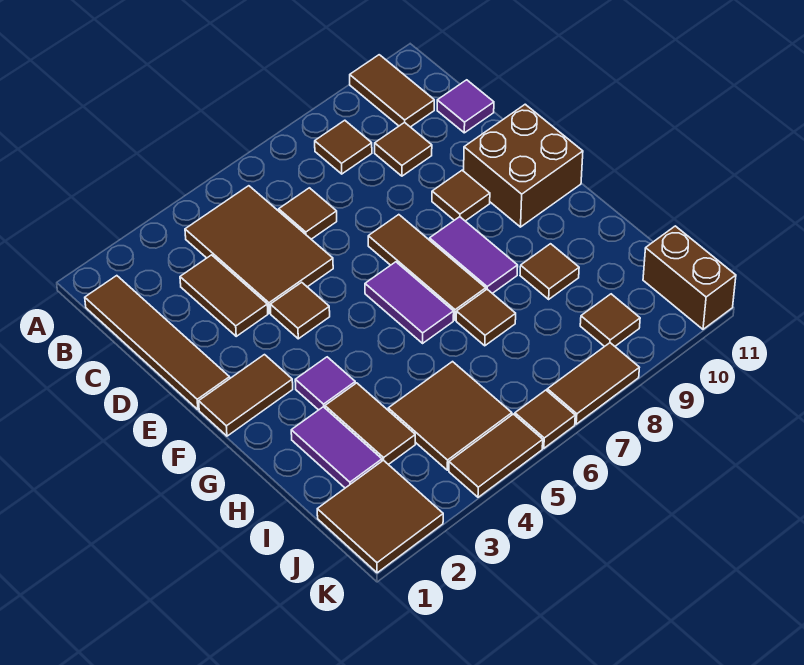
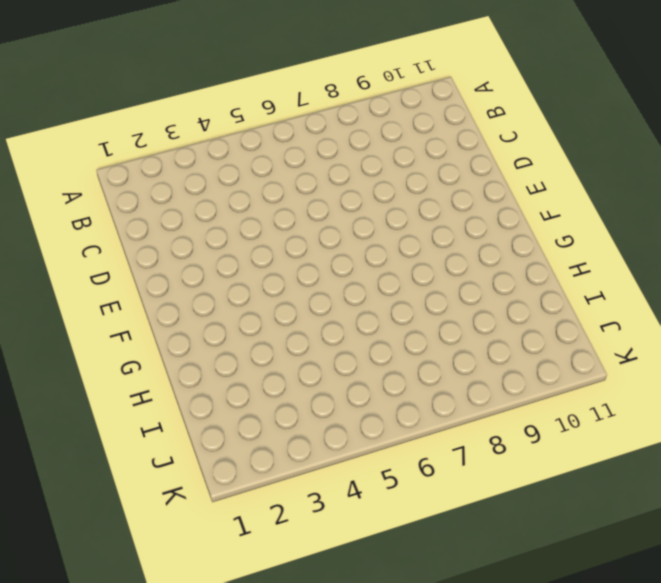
none -> brown tile A10:B10 level 1
none -> brown tile B1:E1 level 1
none -> brown tile B4:D5 level 1

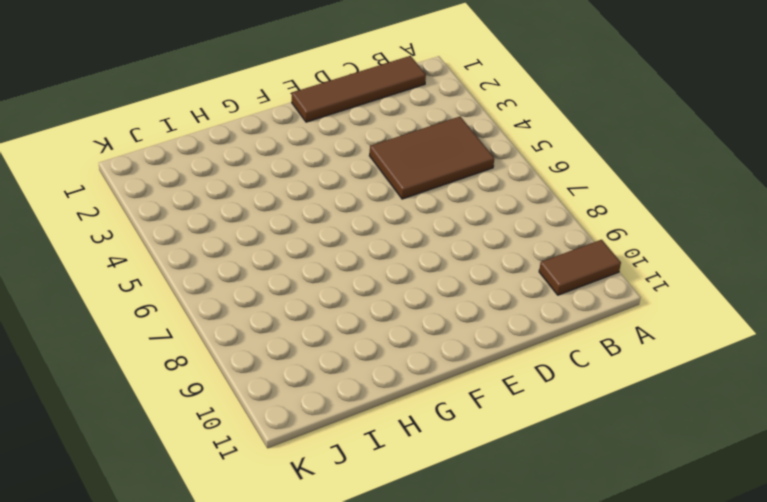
none -> brown tile B8 level 1
none -> brown tile C3:D3 level 1
none -> brown tile C6 level 1

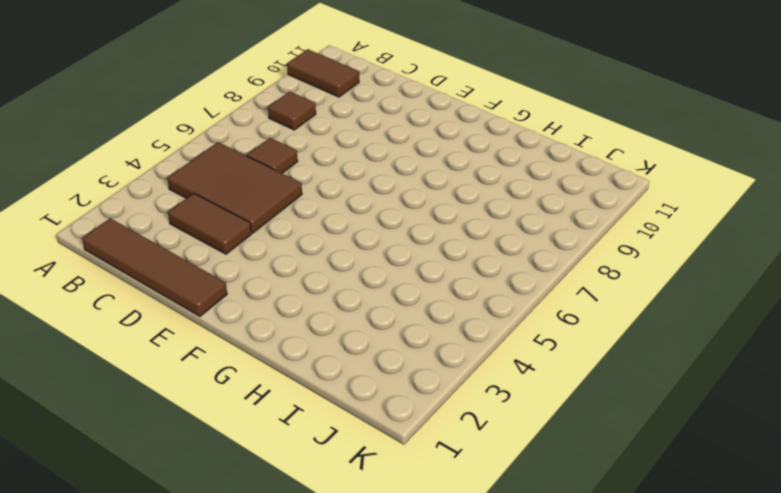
none -> brown tile C9 level 1
none -> purple tile C11 level 1
none -> brown tile E4 level 1

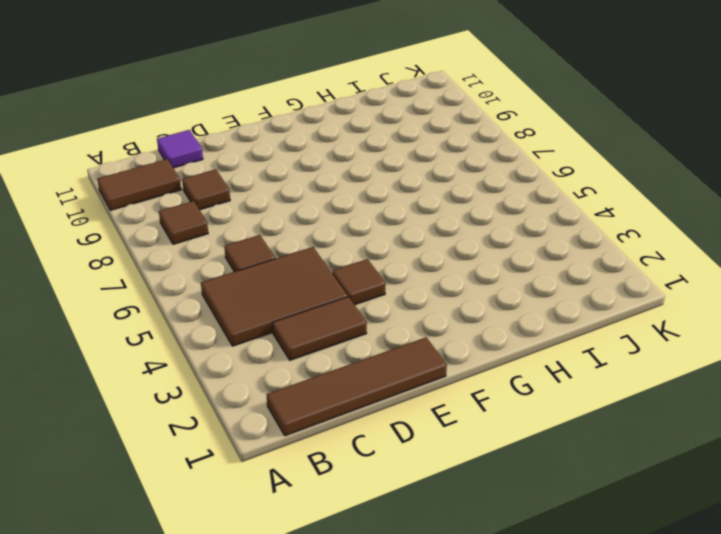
none -> brown tile E7:G7 level 1
none -> brown tile E9 level 1
none -> brown brick E10:F11 level 1

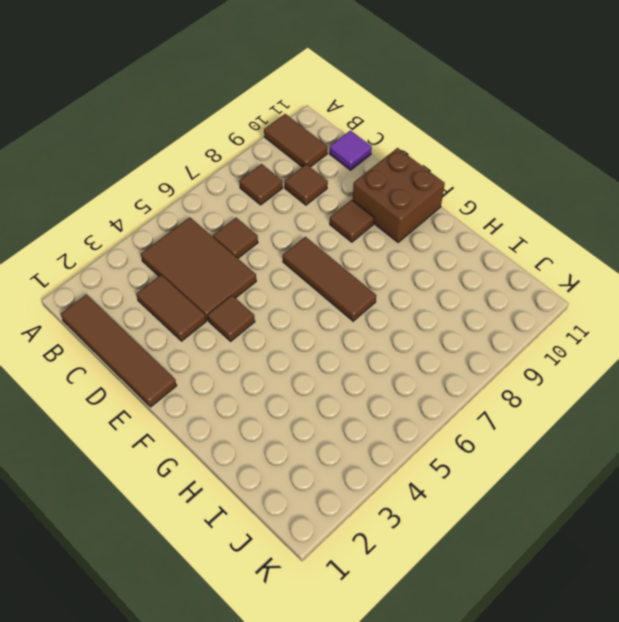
none -> brown tile F1:F2 level 1
none -> purple tile F6:G6 level 1
none -> purple tile F8:G8 level 1

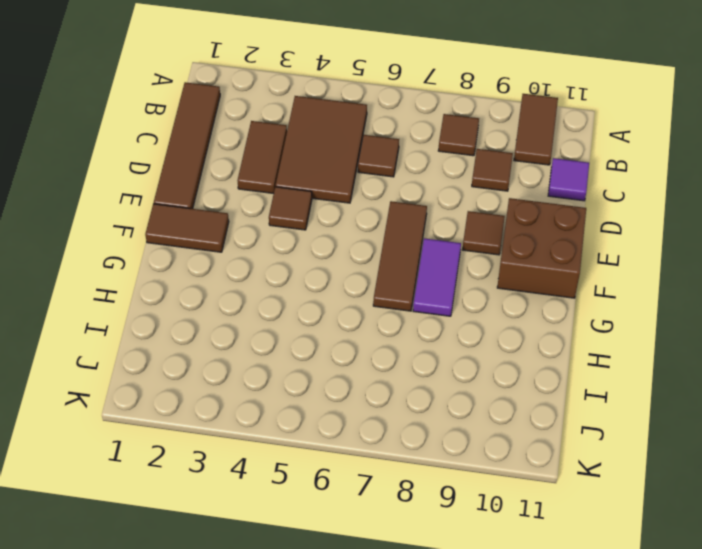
none -> purple tile F6:G6 level 1
none -> purple tile G3 level 1
none -> purple tile H2:I2 level 1

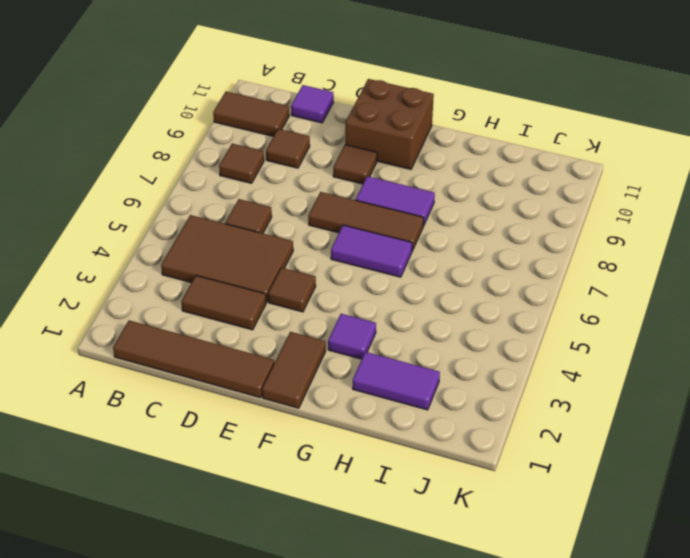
none -> brown tile H3:I3 level 1
none -> brown tile H7 level 1
none -> brown tile H9 level 1

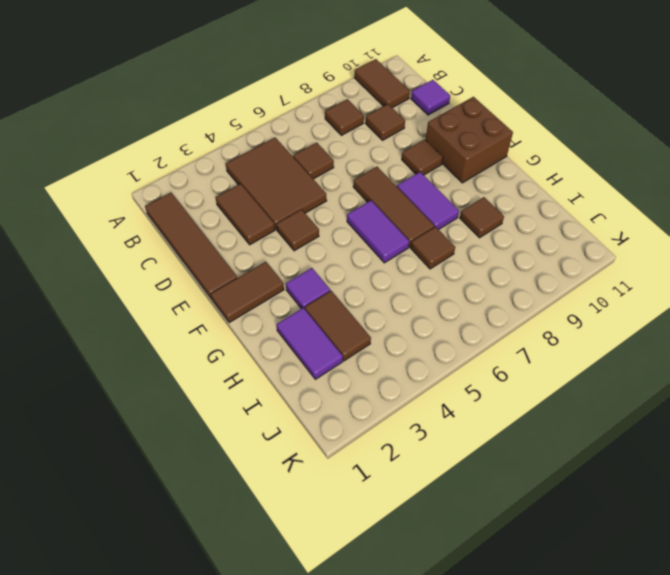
none -> brown tile I4:J5 level 1
none -> brown tile J1:K2 level 1
none -> brown tile J9 level 1

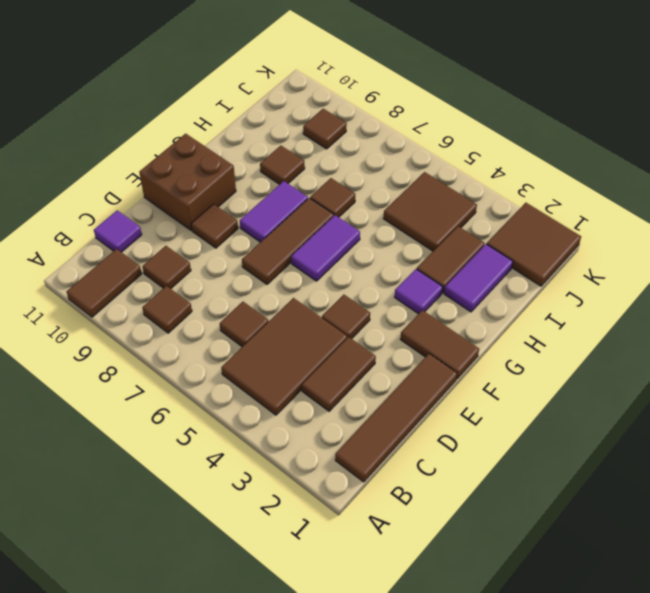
none -> brown brick J11:K11 level 1
none -> brown tile K4:K5 level 1
none -> brown tile K6 level 1

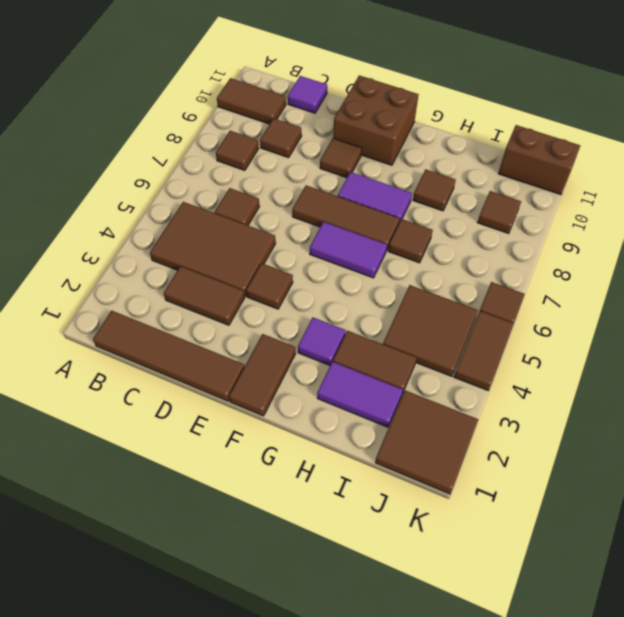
none -> brown tile K7:K8 level 1

